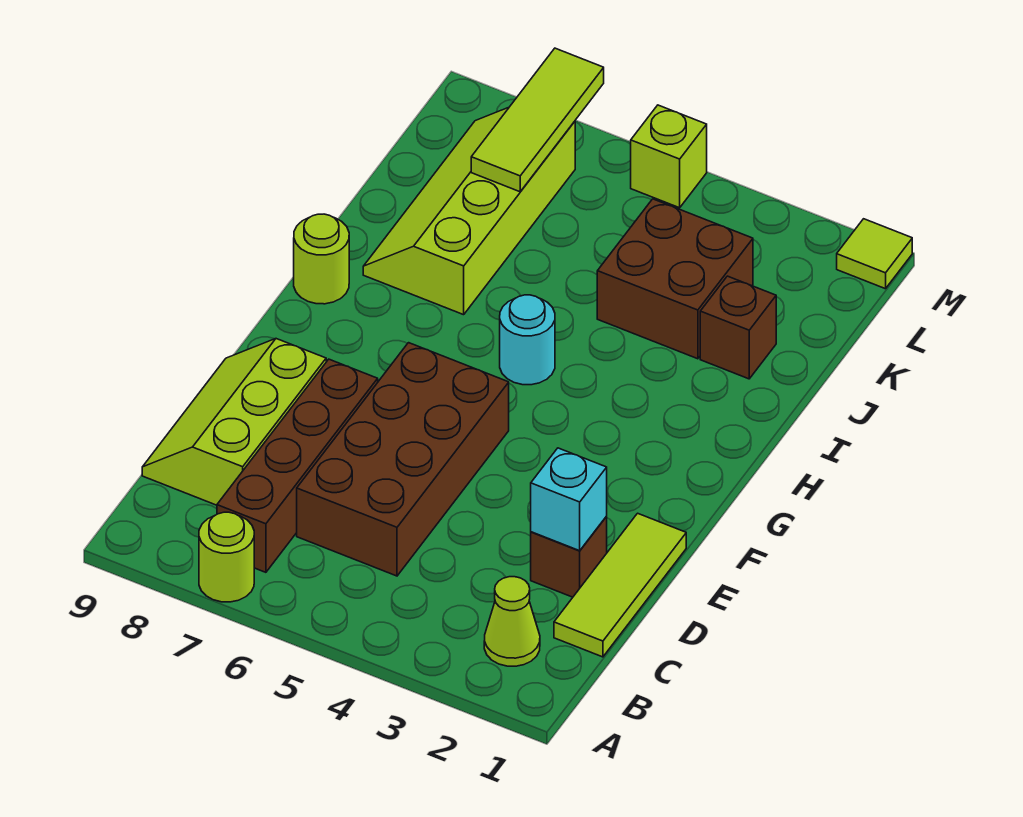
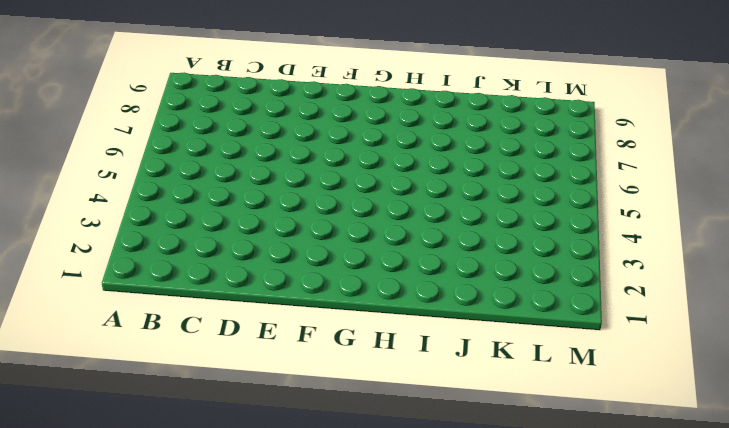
none -> lime round brick A7 level 1
none -> lime cone B2 level 1
none -> brown brick B7:E7 level 1

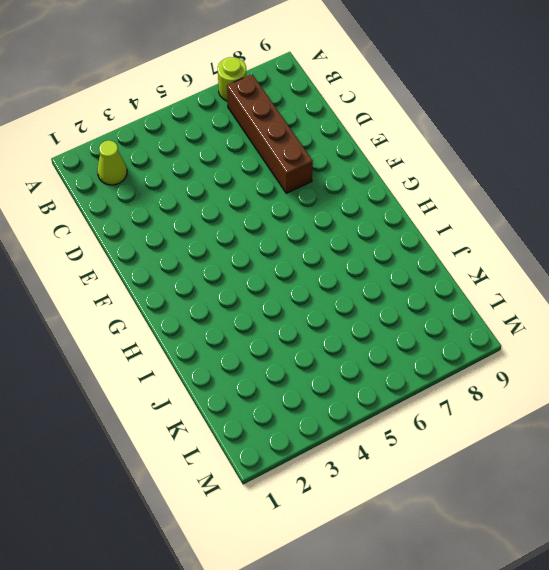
none -> lime tile C1:E1 level 1
none -> brown brick C5:F6 level 1
none -> lime slope C8:E9 level 1 top 8

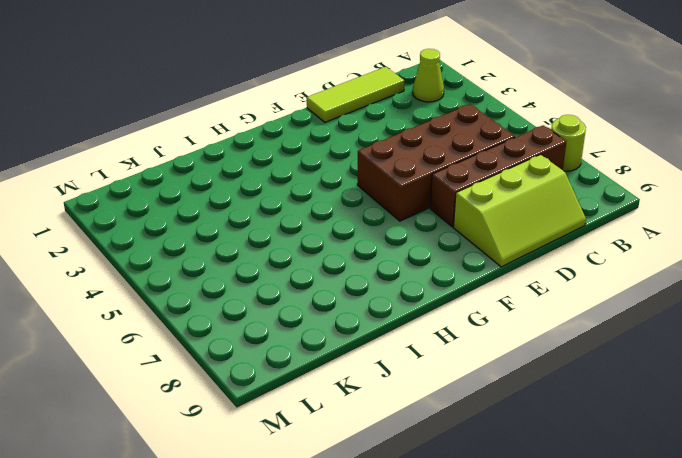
none -> brown brick D2 level 1
none -> cyan round brick H5 level 1
none -> lime round brick H9 level 1

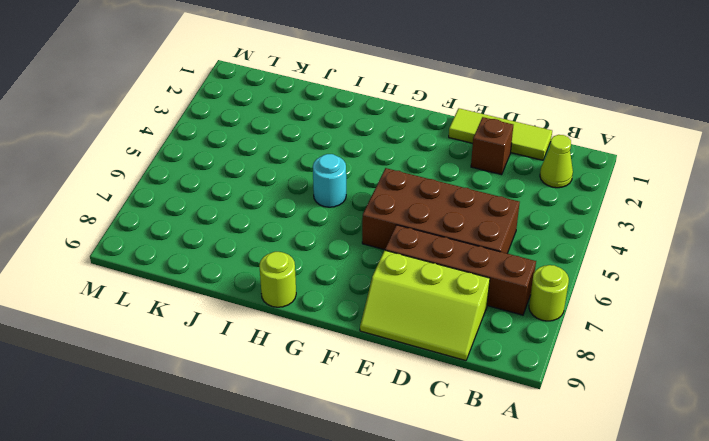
none -> lime slope I7:L8 level 1 top 7
none -> brown brick J2 level 1
none -> brown brick J3:K4 level 1

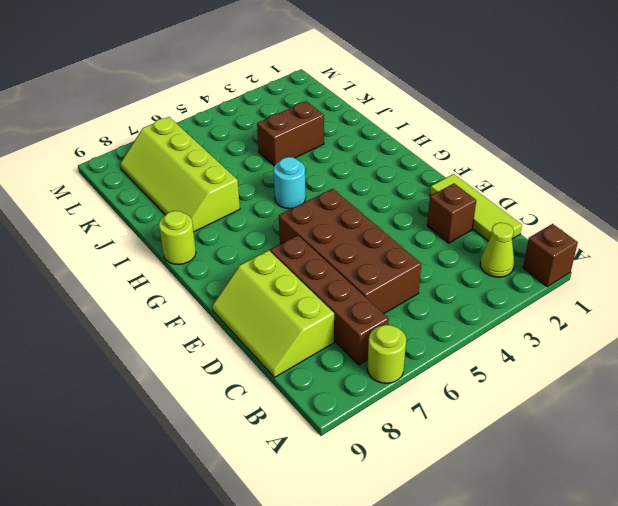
brown brick A1 level 1 -> brown brick J2 level 1
brown brick J3:J4 level 1 -> brown brick J3:K4 level 1
none -> lime tile M1 level 1
none -> lime brick M5 level 1
none -> cyan brick D2 level 2

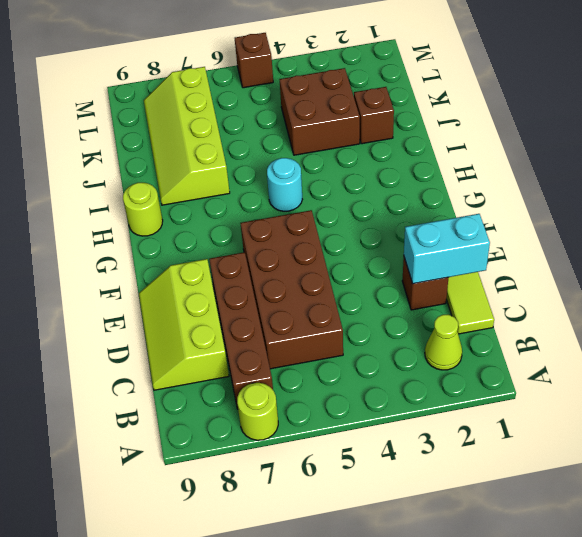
cyan brick D1:D2 level 2 -> cyan brick D2 level 2
brown brick M5 level 1 -> lime brick M5 level 1
none -> lime tile M1 level 1
none -> lime tile K7:M7 level 2

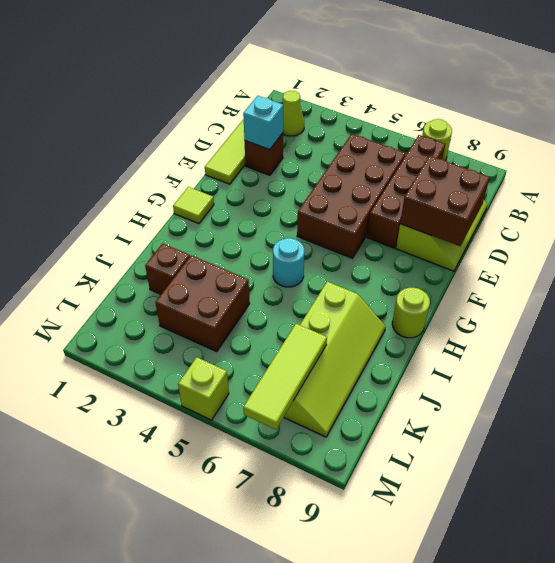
brown brick D8:E9 level 2 -> none
lime tile G1 level 1 -> lime tile M1 level 1

